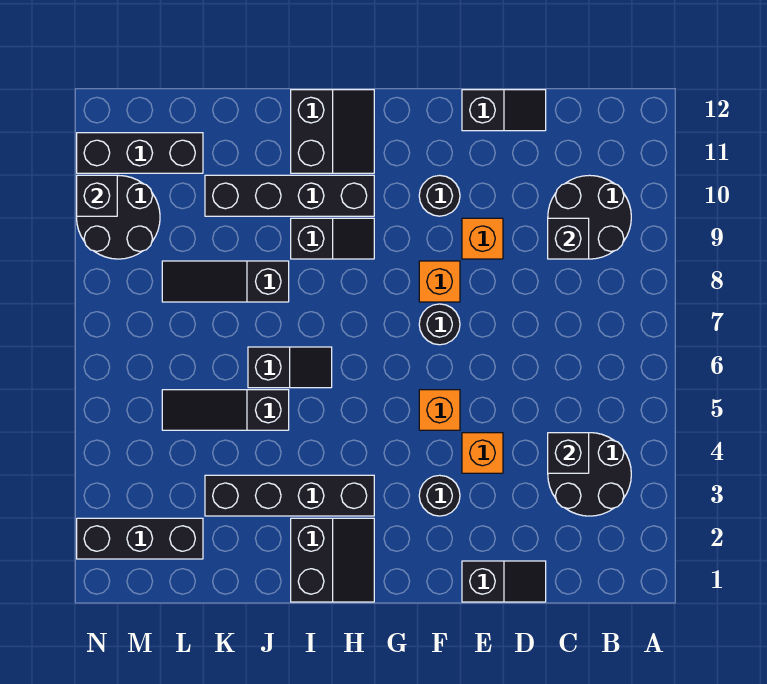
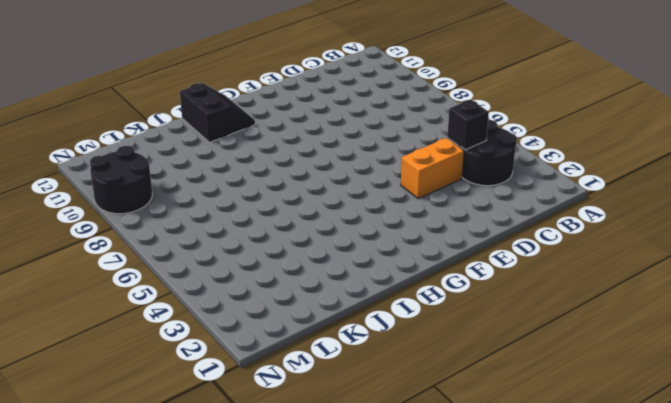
orange brick D4:E4 level 1 -> orange brick E4 level 1
none -> black round brick B9:C10 level 1
none -> black slope D1:E1 level 1 top E
none -> black slope D12:E12 level 1 top E

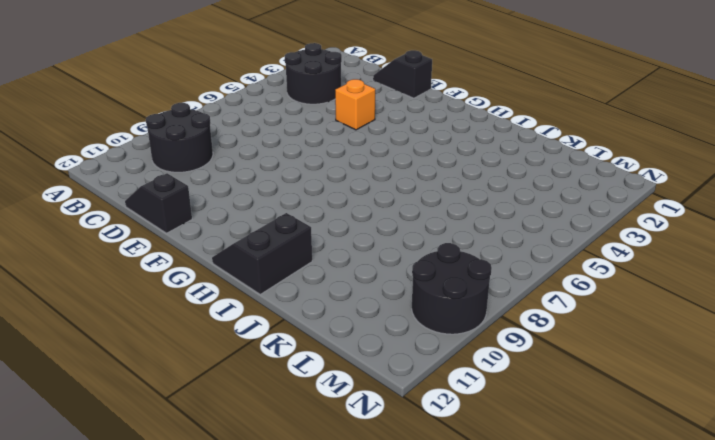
none -> orange brick E9 level 1
none -> black round brick F3 level 1
none -> orange brick F5 level 1

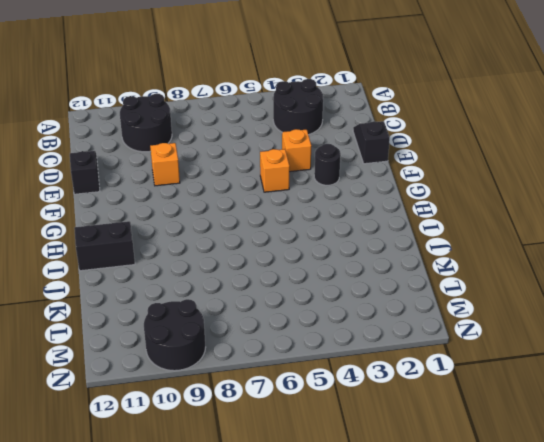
none -> black round brick F7 level 1
none -> orange brick F8 level 1
none -> black round brick F10 level 1

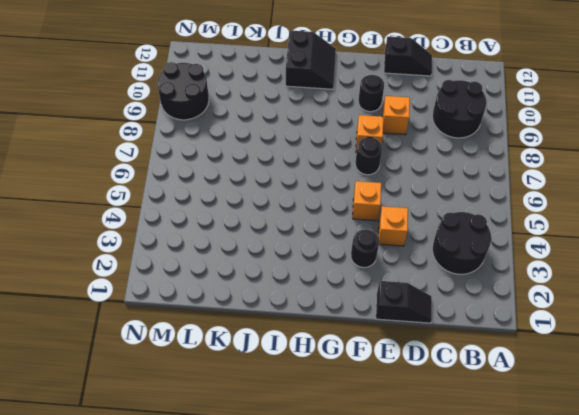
none -> black slope H1:I2 level 1 top I
none -> black brick H3:K3 level 1
none -> black slope H9:I9 level 1 top I

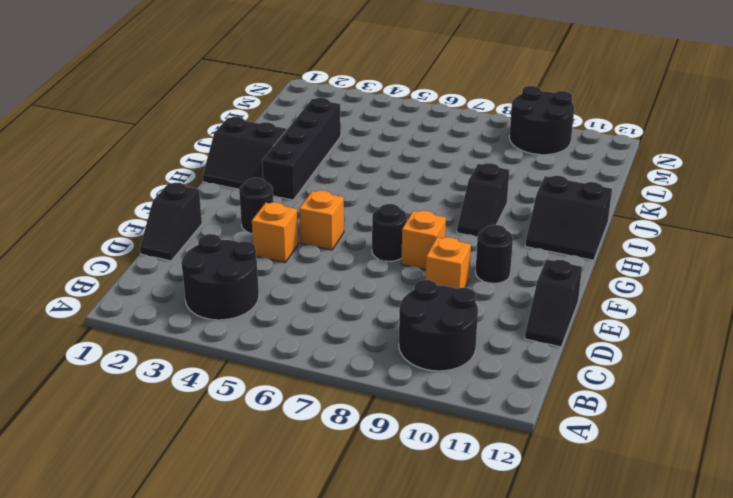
none -> black brick H10:K10 level 1
none -> black slope I6:J6 level 1 top J
none -> black slope J5:L5 level 1 top J

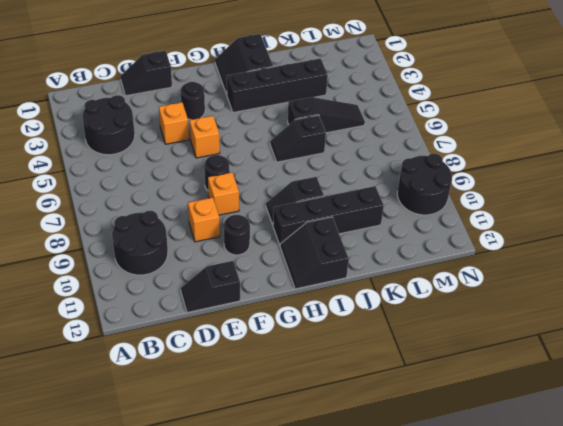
none -> black slope J8:L8 level 1 top J
none -> black brick L2:N2 level 1
none -> black brick L11:N11 level 1

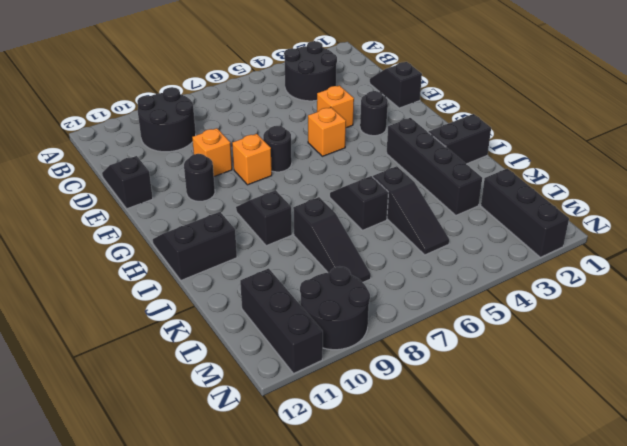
none -> black brick H10:K10 level 1
none -> black brick C4 level 2
none -> black brick C9 level 2

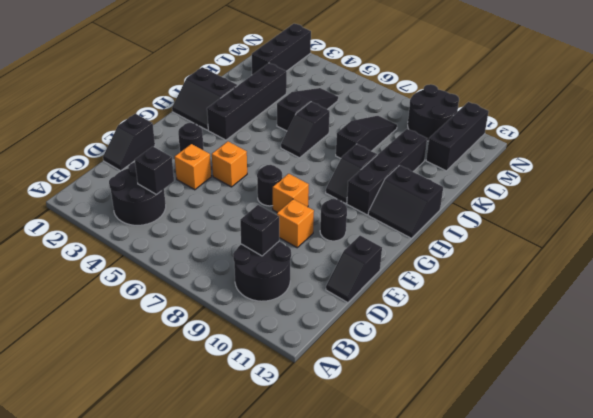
none -> black brick N10 level 2

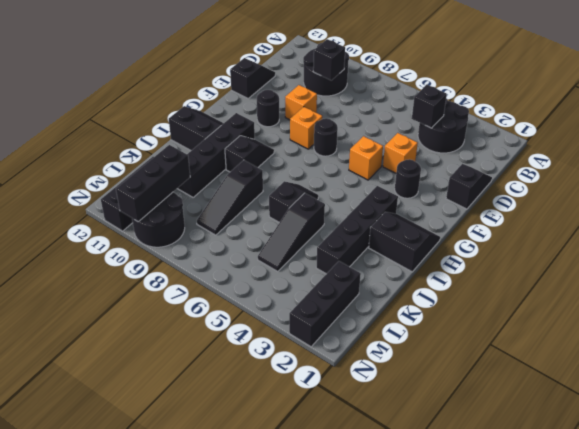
black brick L10:N10 level 2 -> black brick N10 level 2

